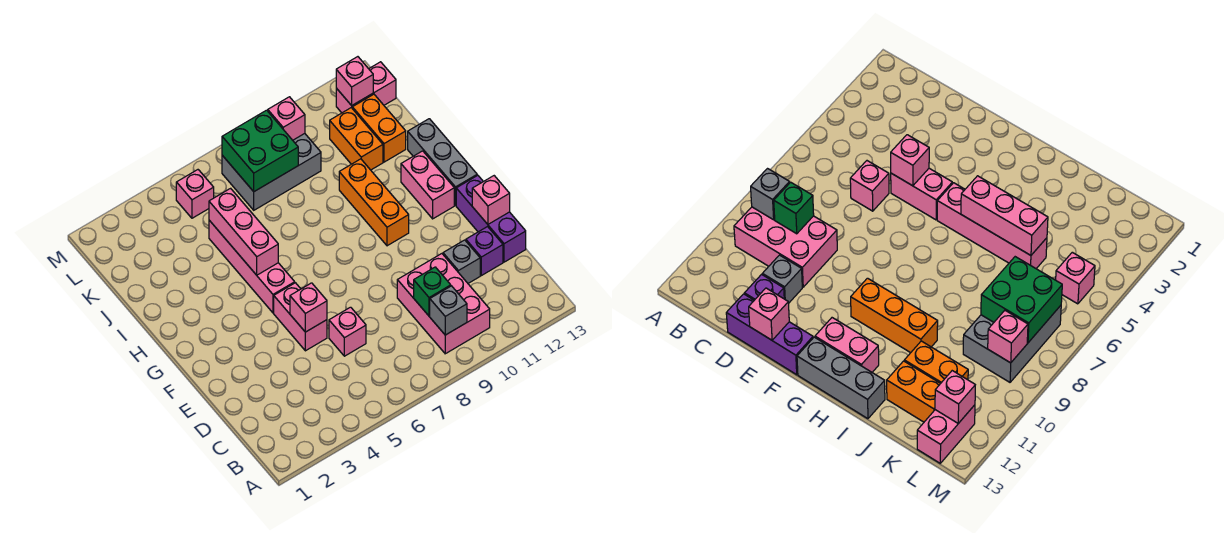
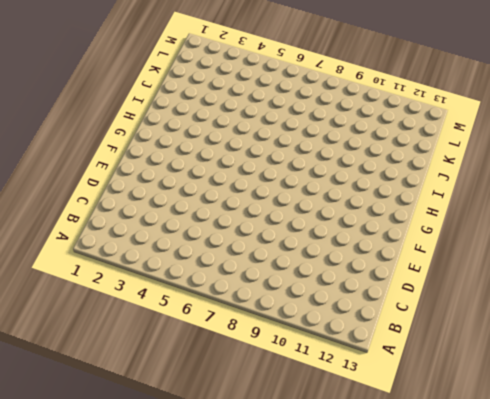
none -> pink brick B9:D10 level 1
none -> pink brick D6 level 1
none -> grey brick D11 level 1

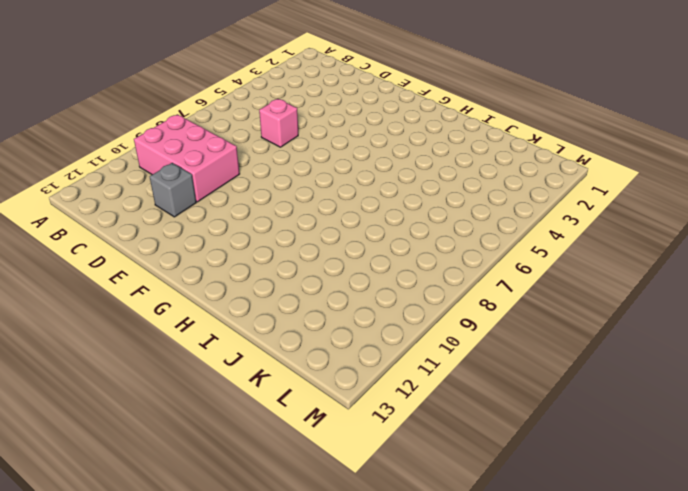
none -> purple brick D12 level 1
none -> purple brick D13:F13 level 1
none -> pink brick E5:F5 level 1

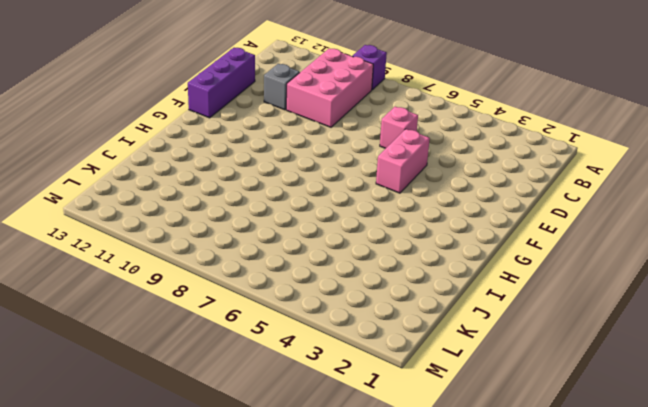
purple brick A9 level 1 -> purple brick D12 level 1
none -> pink brick G5:J5 level 1
none -> orange brick G10:I10 level 1
none -> pink brick G12:H12 level 1

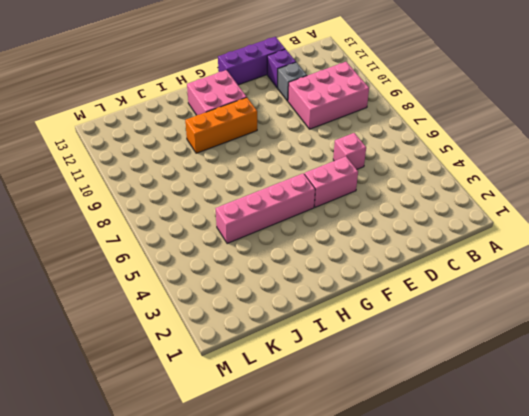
pink brick G11:H12 level 1 -> pink brick G12:H12 level 1
none -> grey brick G13:I13 level 1
none -> orange brick J11:K11 level 1
none -> orange brick J12:K12 level 1

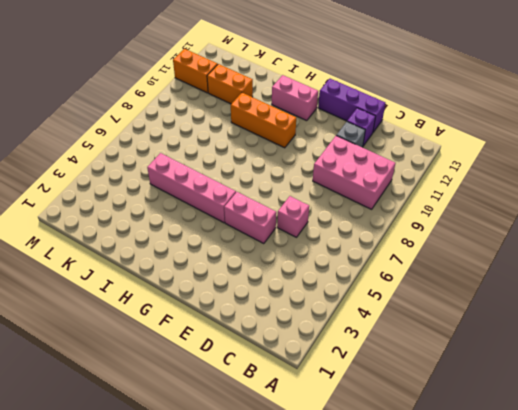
orange brick L11:M11 level 1 -> orange brick J12:K12 level 1
none -> grey brick G13:I13 level 1
none -> grey brick K7:L9 level 1
none -> pink brick L5 level 1

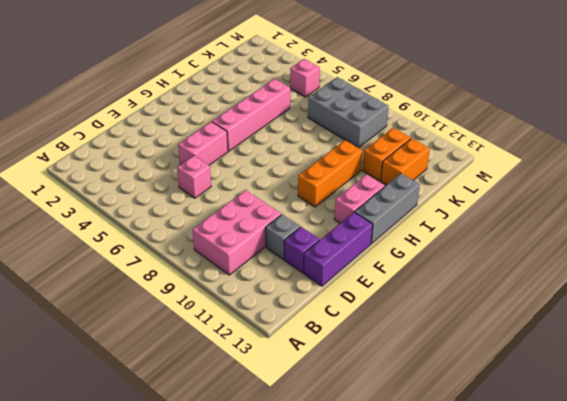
none -> pink brick L12:L13 level 1
none -> grey brick B9 level 2
none -> green brick C9 level 2

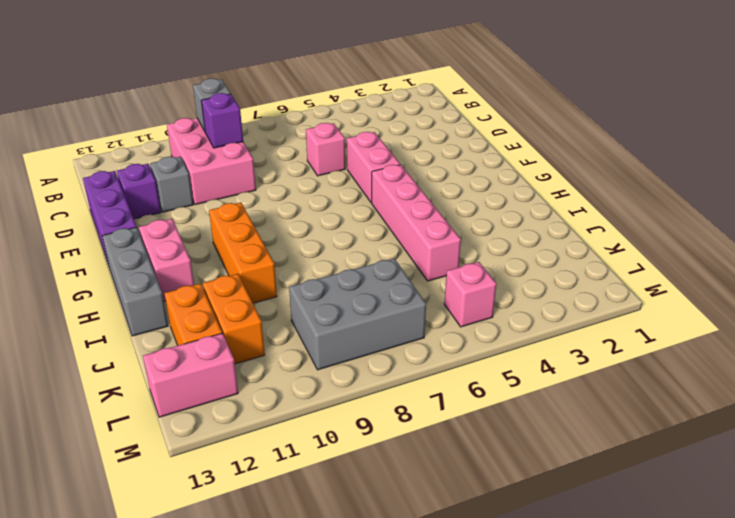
purple brick C9 level 2 -> green brick C9 level 2
none -> pink brick E5 level 2
none -> pink brick E13 level 2
none -> pink brick H5:J5 level 2

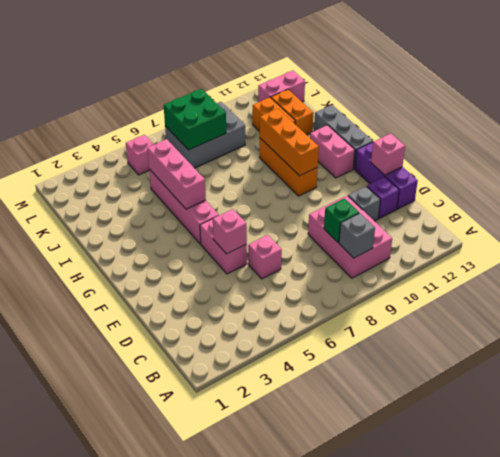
orange brick G10:I10 level 2 -> none
none -> pink brick L9 level 2
none -> pink brick L12 level 2

